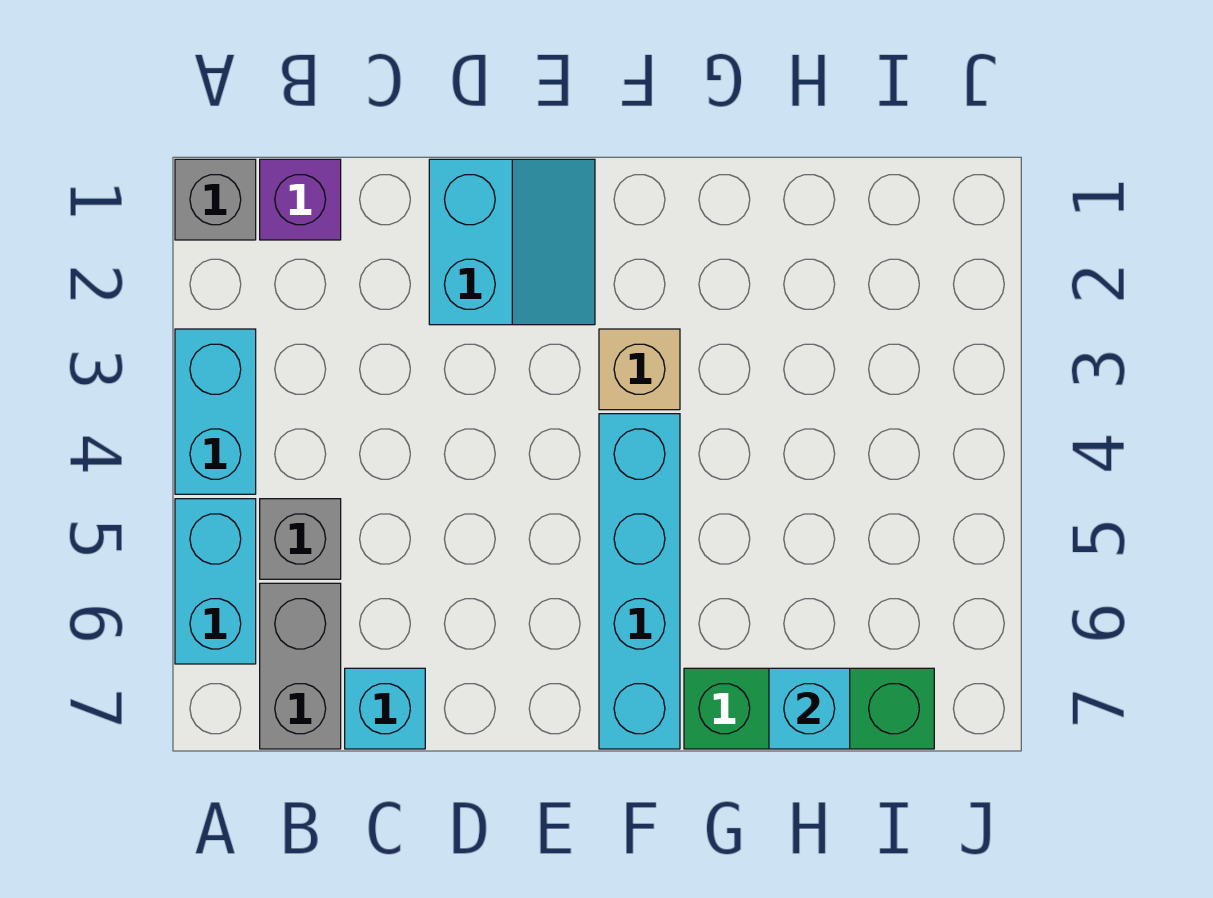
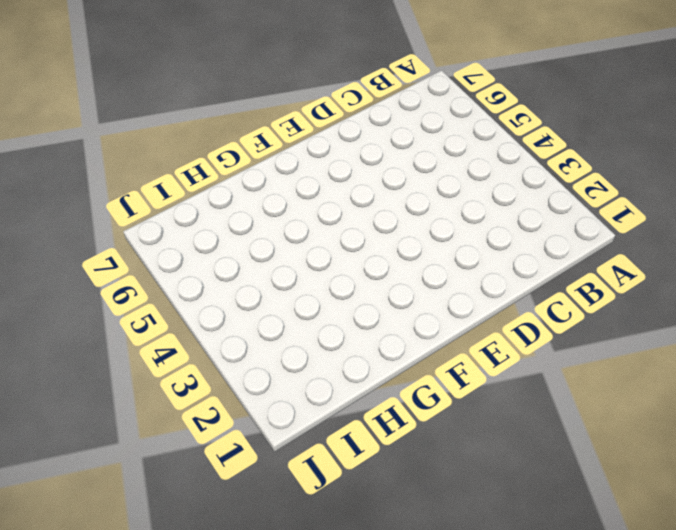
none -> grey brick A1 level 1
none -> cyan brick A3:A4 level 1
none -> cyan brick A5:A6 level 1

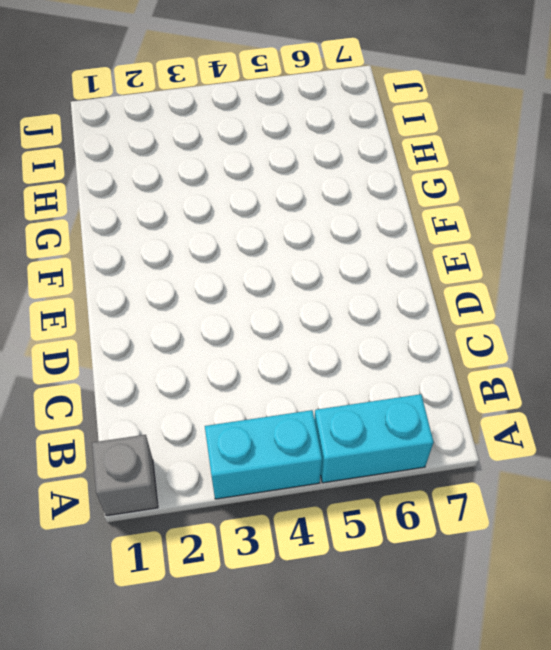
none -> purple brick B1 level 1
none -> grey brick B5 level 1
none -> grey brick B6:B7 level 1

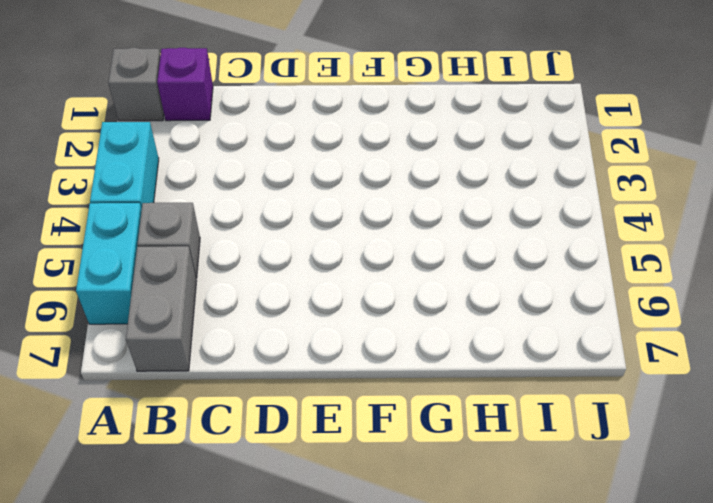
none -> cyan brick C7 level 1
none -> cyan slope D1:E2 level 1 top D
none -> tan brick F3 level 1

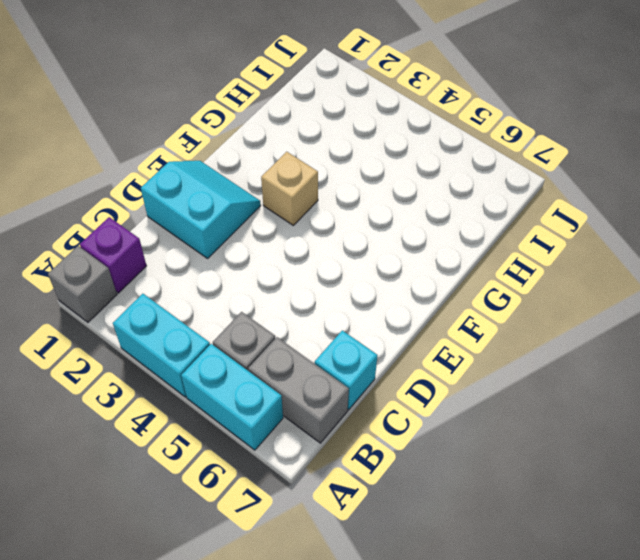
none -> cyan brick F4:F7 level 1
none -> green brick G7:I7 level 1
none -> cyan brick H7 level 2

